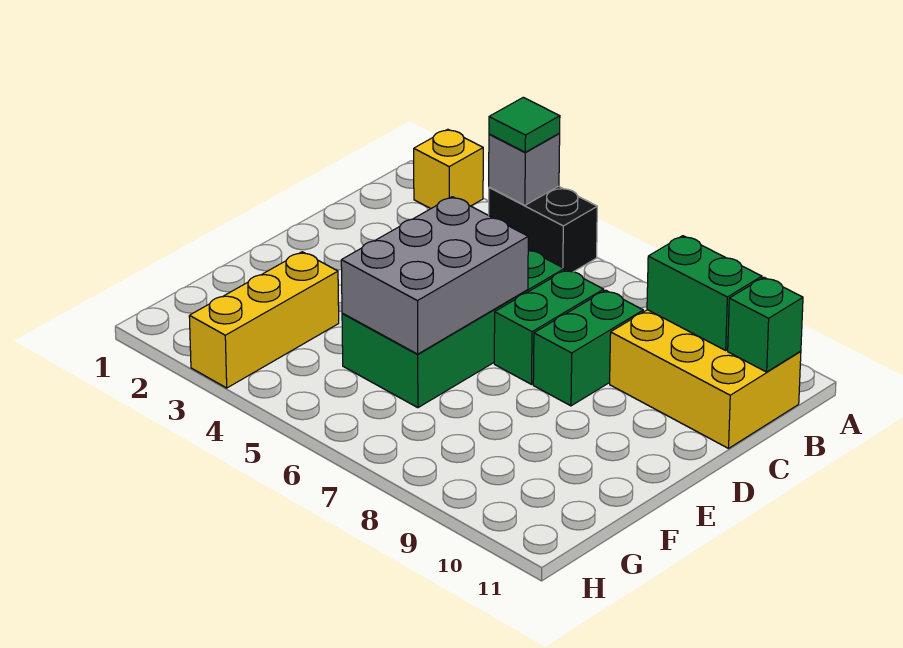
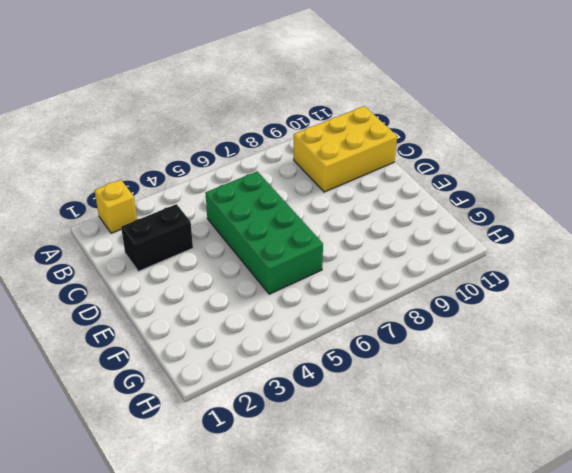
black brick C2:C3 level 1 -> black brick A4:A5 level 1
none -> green brick C7:D7 level 1
none -> green brick C8:D8 level 1
none -> yellow brick F3:H3 level 1

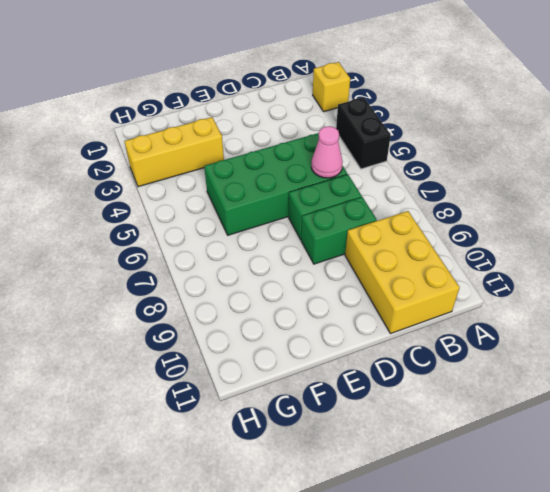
pink cone C6 level 2 -> none
none -> grey brick A4 level 2
none -> green brick B9:B10 level 2
none -> green brick B11 level 2

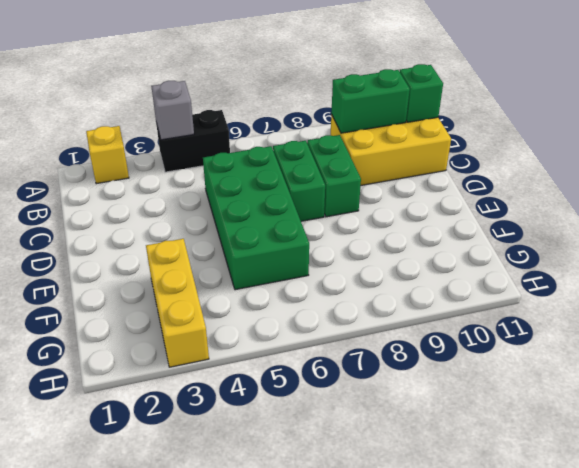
none -> grey brick D5:F6 level 2
none -> green tile A4 level 3

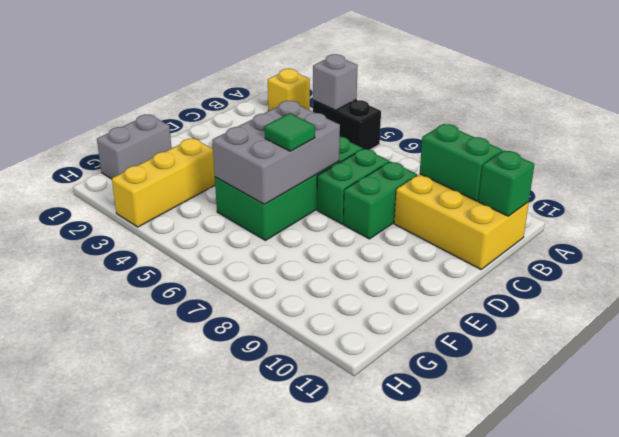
green tile E6 level 3 -> green tile A4 level 3
grey brick F1:G1 level 1 -> none

